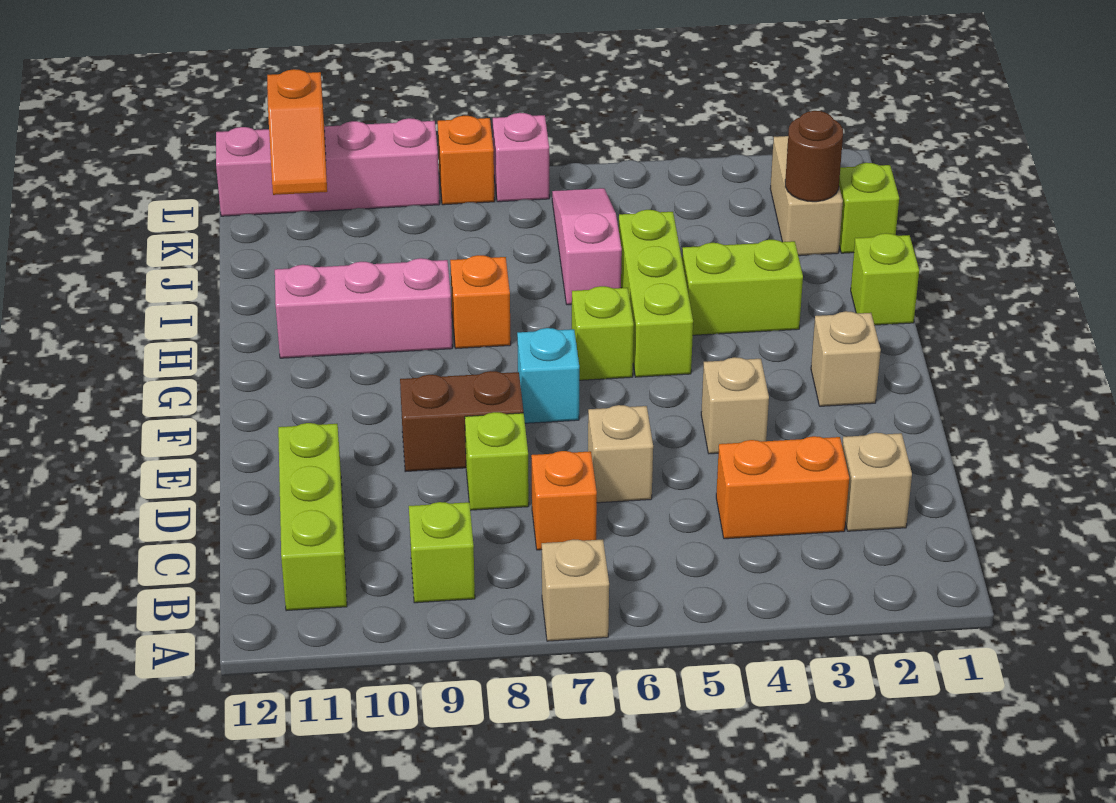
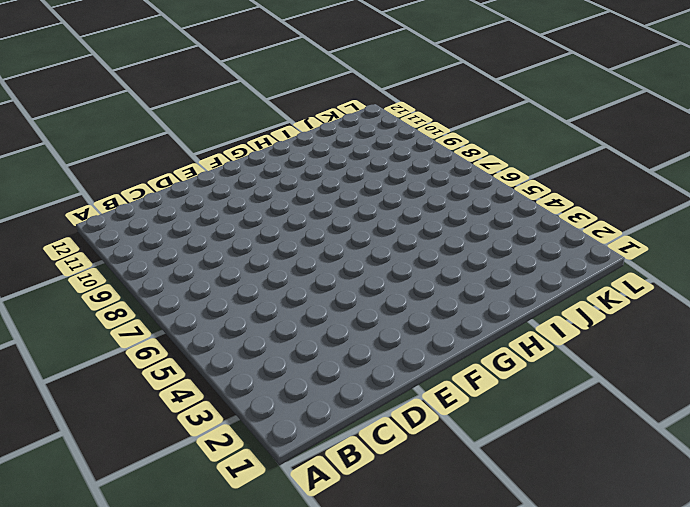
none -> tan brick A7 level 1
none -> lime brick B9 level 1
none -> lime brick B11:D11 level 1

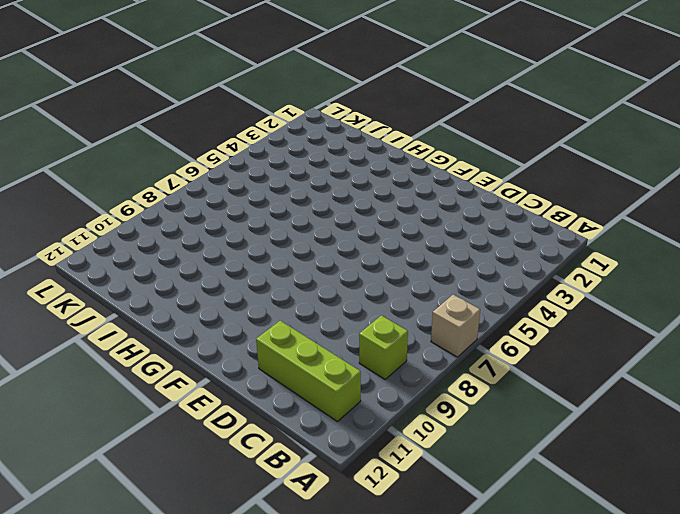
none -> tan brick C2 level 1
none -> orange brick C3:C4 level 1
none -> orange brick C7 level 1

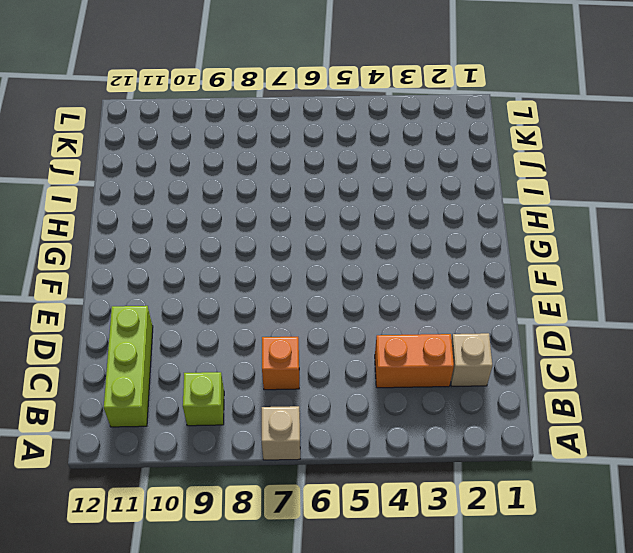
none -> tan brick D6 level 1
none -> lime brick D8 level 1
none -> tan brick E4 level 1

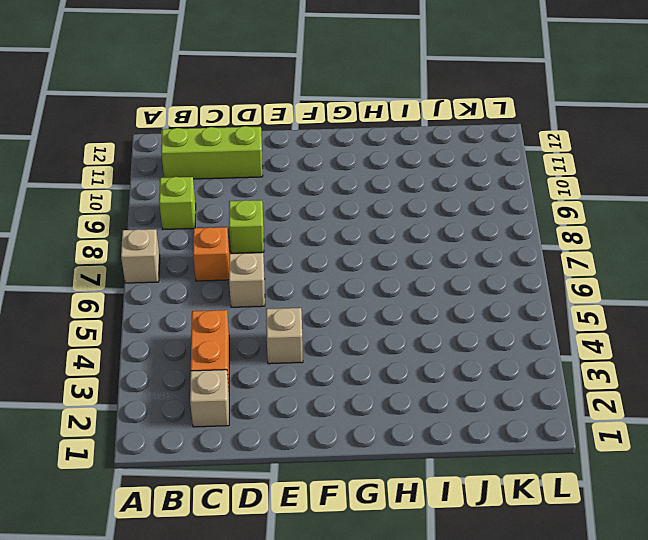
none -> brown brick E8:E9 level 1
none -> tan brick F2 level 1
none -> cyan brick F7 level 1

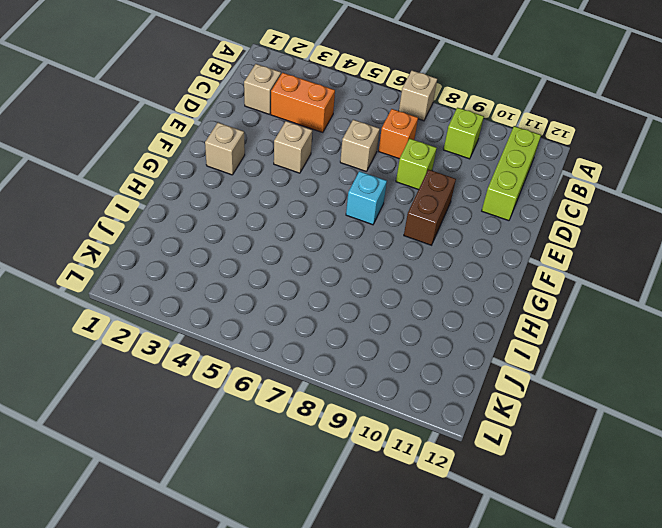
brown brick E9:F9 level 1 -> brown brick E8:E9 level 1
none -> lime brick G5:I5 level 1
none -> lime brick G6 level 1
none -> lime brick H1 level 1

